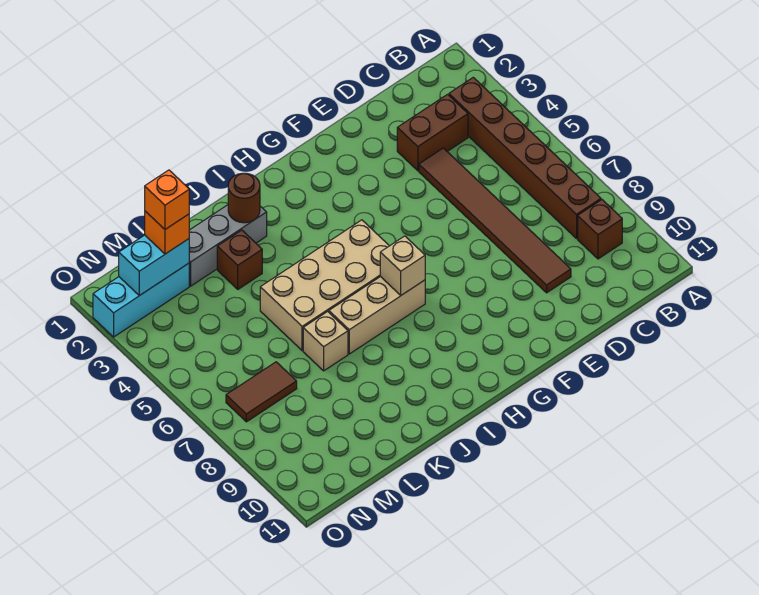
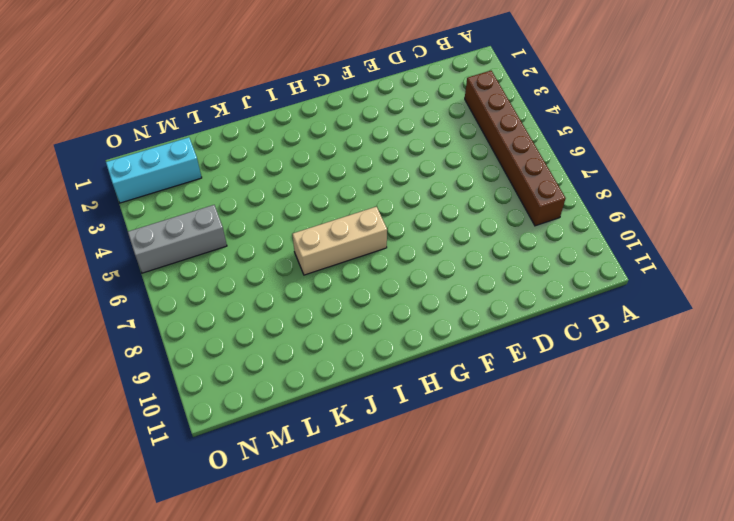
grey brick M5:O5 level 1 -> grey brick J2:L2 level 1
none -> brown brick B9 level 1
none -> brown brick C3:D3 level 1
none -> brown tile D4:D9 level 1

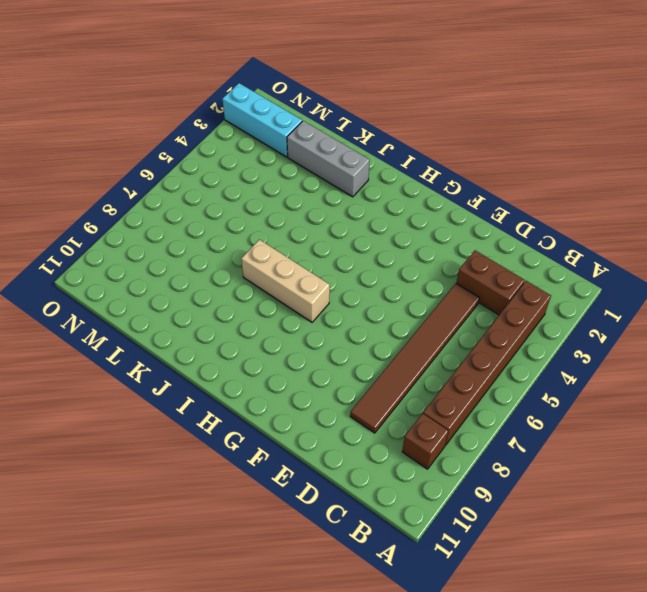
none -> tan brick H5:K6 level 1
none -> brown brick K3 level 1
none -> tan brick K7 level 1

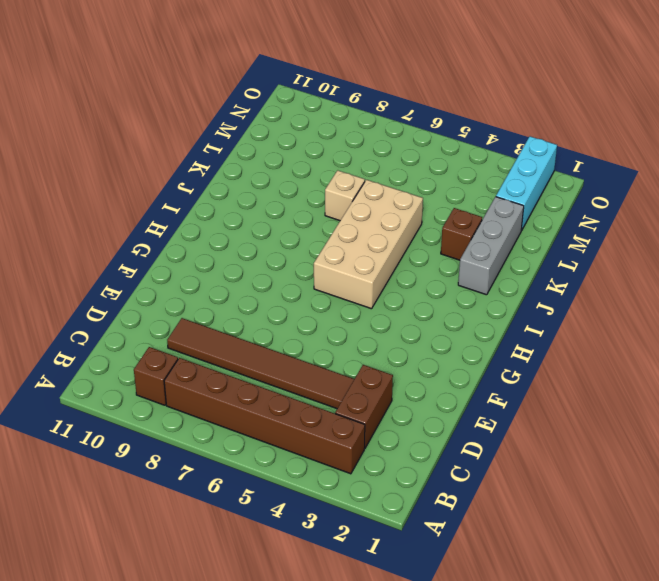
none -> tan brick H7:J7 level 1
none -> brown tile M7:N7 level 1
none -> tan brick H7 level 2

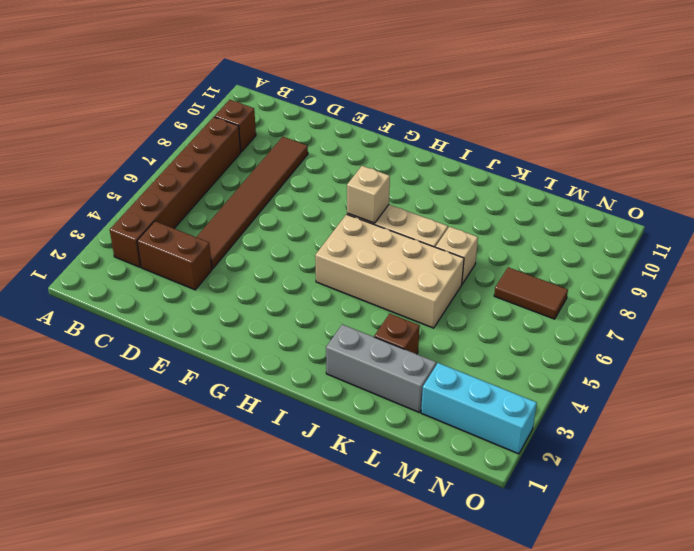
none -> brown round brick J2 level 2
none -> cyan brick M2:N2 level 2
none -> orange brick M2 level 3

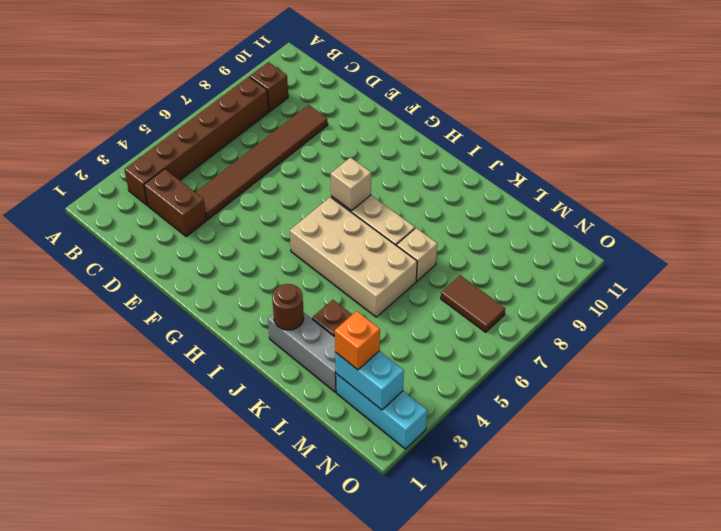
none -> orange brick M2 level 4

